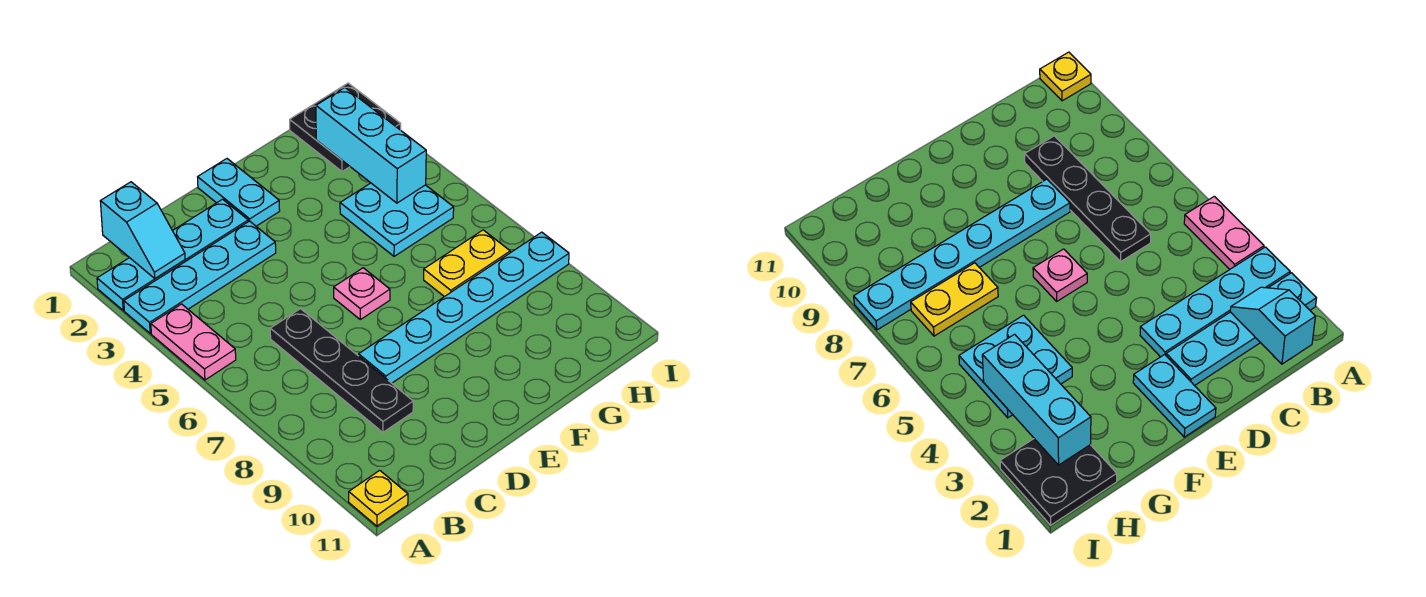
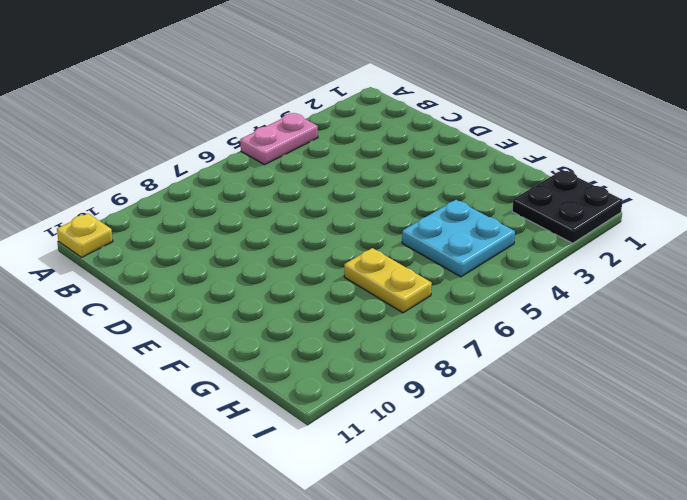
none -> cyan plate A2:D2 level 1
none -> cyan plate A3:D3 level 1
none -> black plate C6:C9 level 1

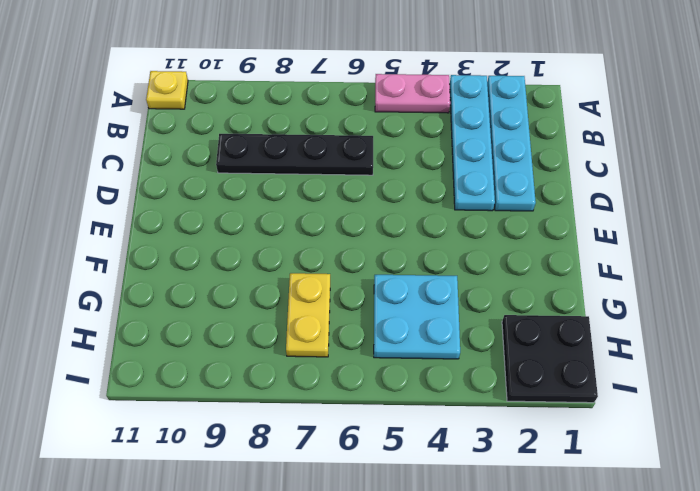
none -> cyan plate D8:I8 level 1
none -> cyan plate E1:E2 level 1
none -> pink plate E6 level 1

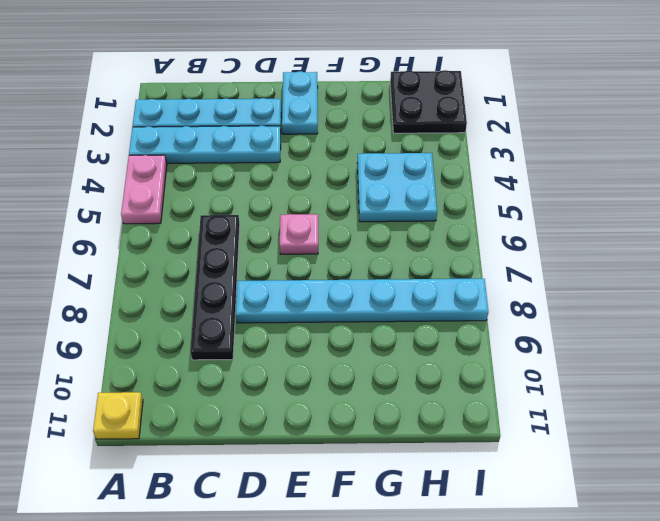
none -> yellow plate G7:H7 level 1
none -> cyan slope B1:B2 level 2 top 1
none -> cyan brick H2:H4 level 2

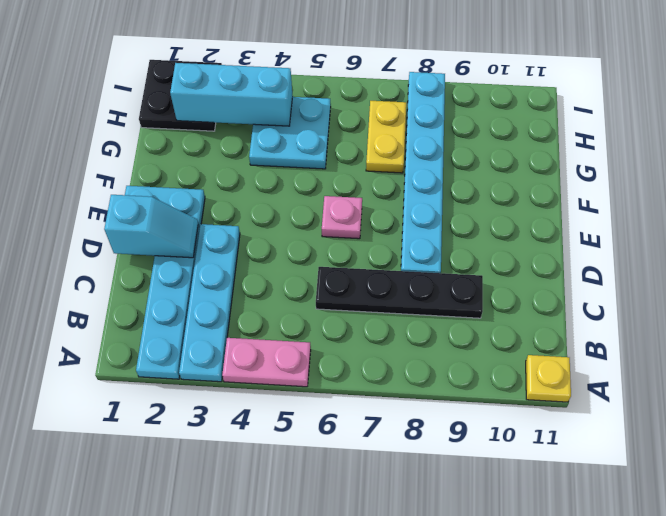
cyan slope D1:D2 level 2 top 1 -> cyan slope B1:B2 level 2 top 1

